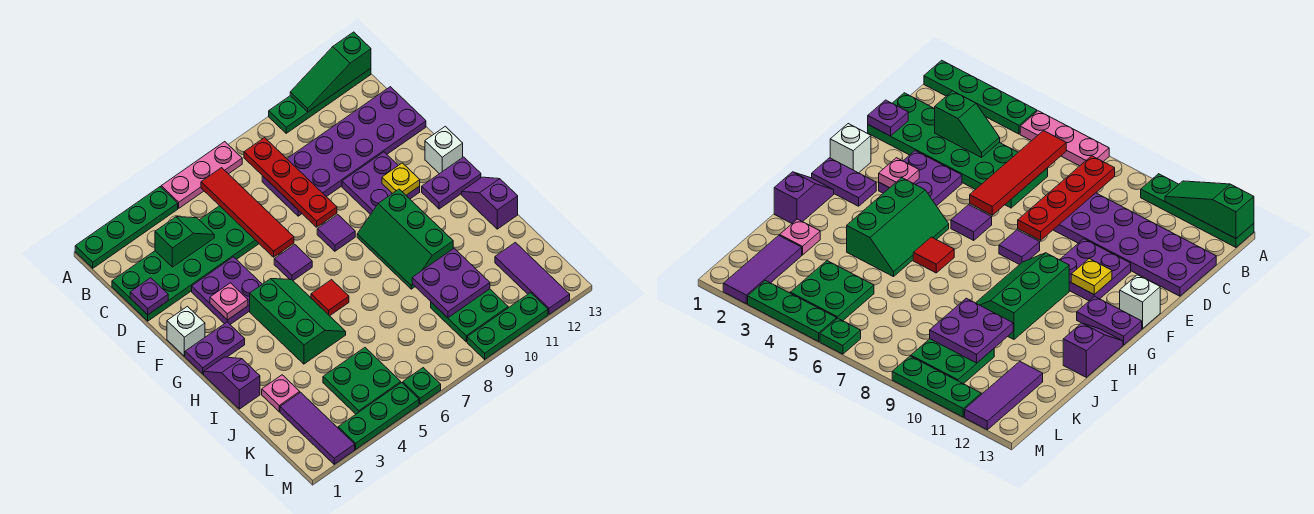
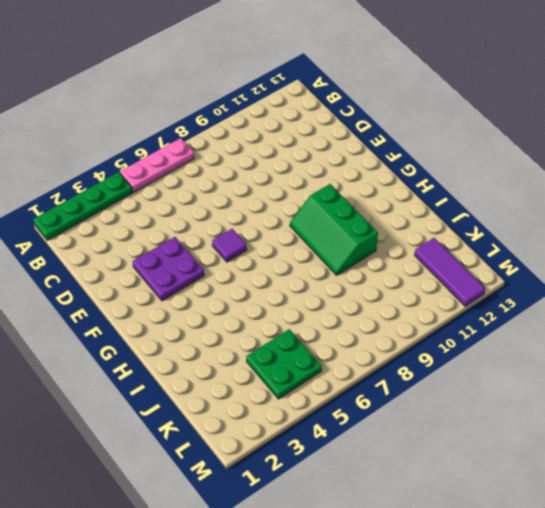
none -> green plate A10:A13 level 1
none -> green plate C1:D6 level 1
none -> purple plate C8:D13 level 1
none -> purple plate E10:F11 level 1

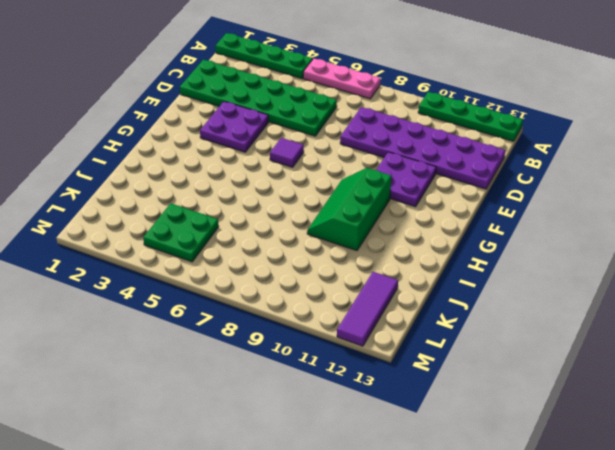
none -> white brick F1 level 1
none -> purple tile F8 level 1
none -> white brick F13 level 1
none -> purple plate G1:G2 level 1

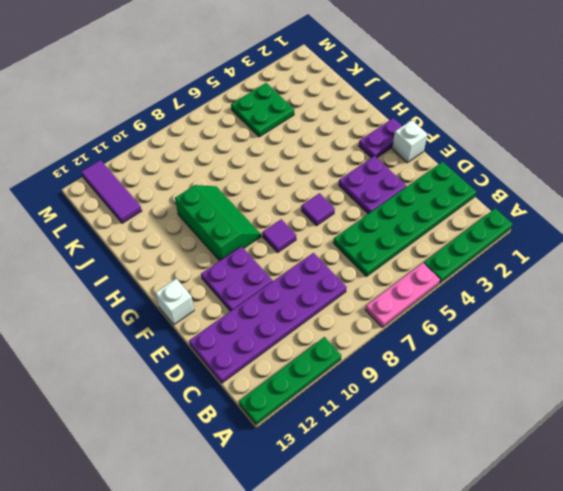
none -> green slope G4:I5 level 1 top 4
none -> purple plate G12:G13 level 1
none -> purple slope H1:I1 level 1 top I
none -> red tile H6 level 1

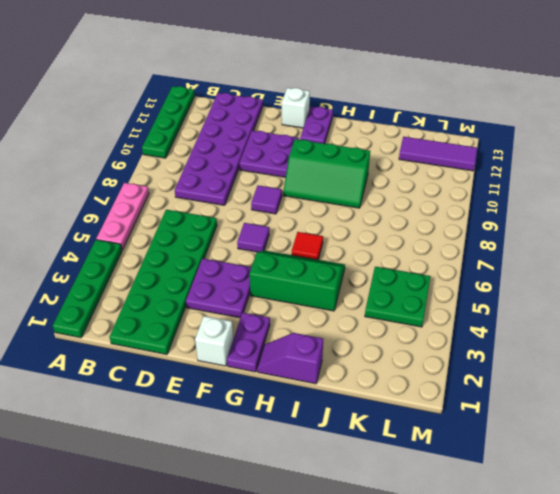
none -> purple slope H13:I13 level 1 top I
none -> pink plate J2 level 1
none -> purple tile K2:M2 level 1
none -> green plate K9:L10 level 1

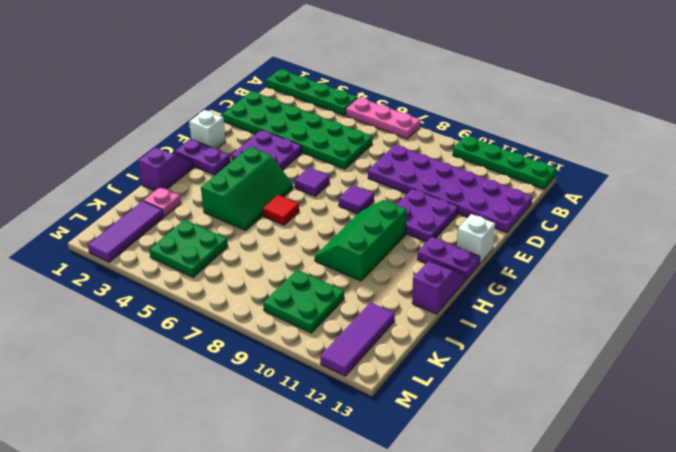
none -> green plate M3:M5 level 1
none -> green plate M6 level 1
none -> green plate M9:M11 level 1
none -> green slope A11:A13 level 2 top 13

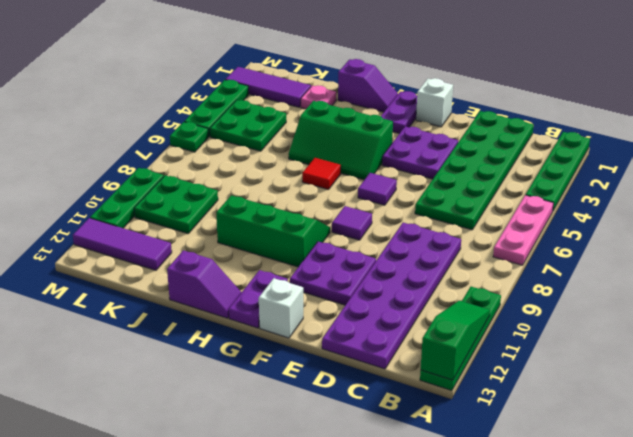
none -> red tile B6:E6 level 2
none -> red plate B8:E8 level 2
none -> green slope C3:C4 level 2 top 3
none -> purple plate D1 level 2

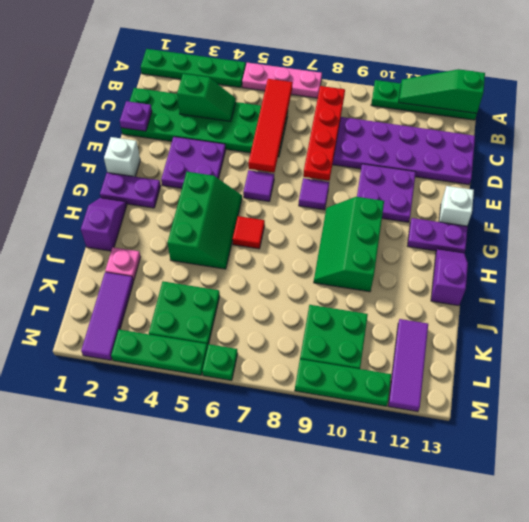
none -> pink plate F3 level 2
none -> yellow plate F11 level 2
none -> purple plate J9:K10 level 2

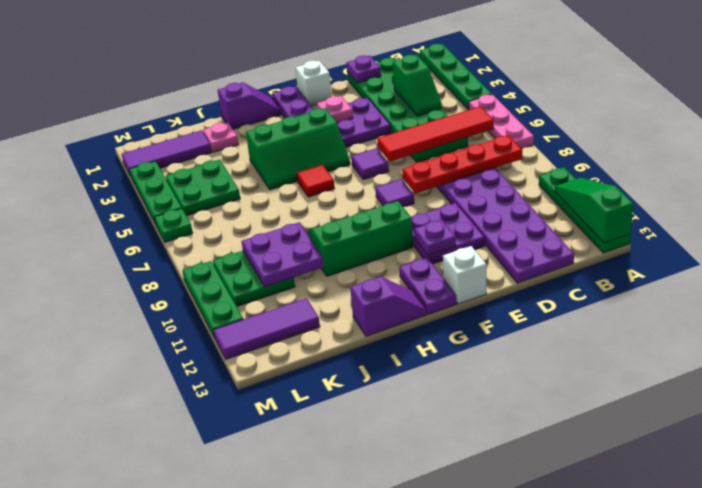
purple plate F11 level 2 -> yellow plate F11 level 2

